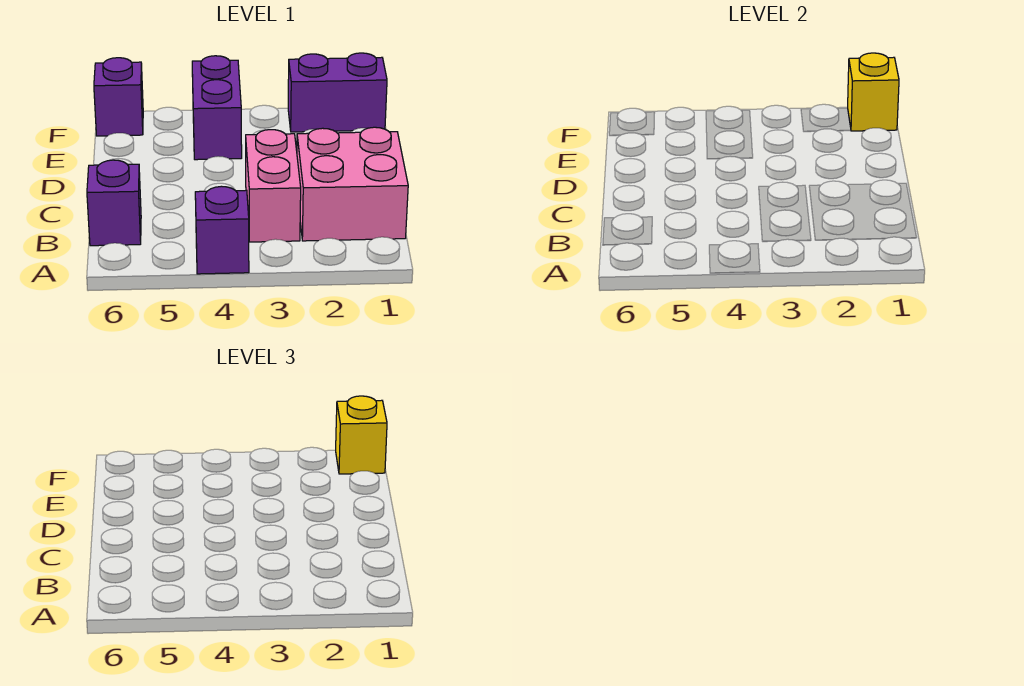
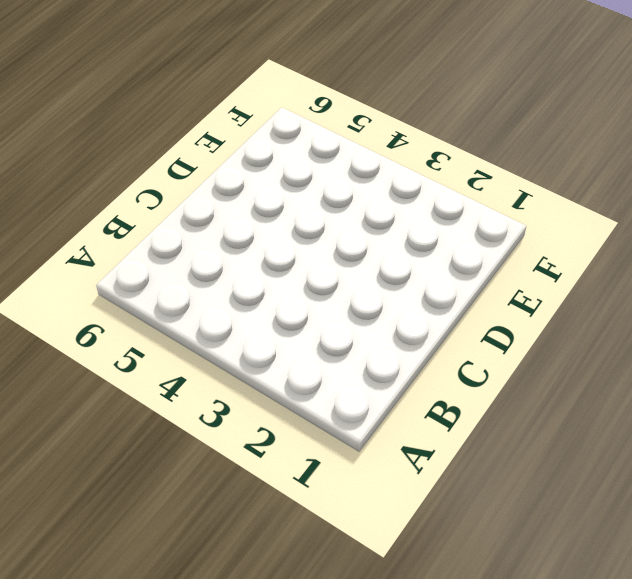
none -> purple brick A4 level 1
none -> pink brick B1:C2 level 1

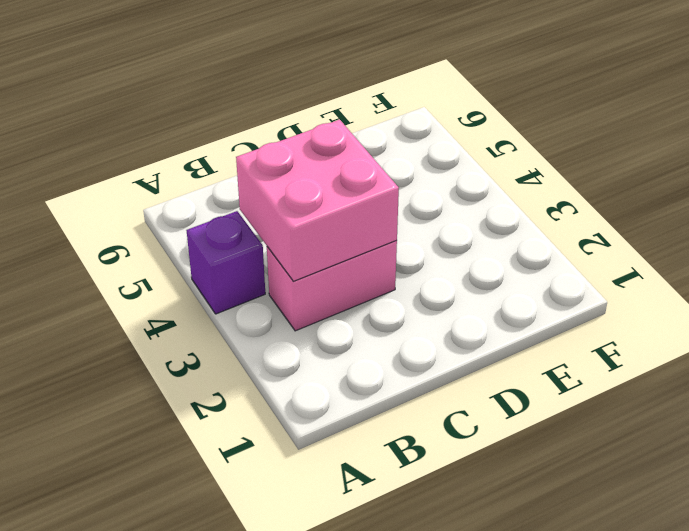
pink brick B3:C4 level 2 -> pink brick B1:C2 level 1
none -> purple brick B6 level 1
none -> purple brick E4:F4 level 1

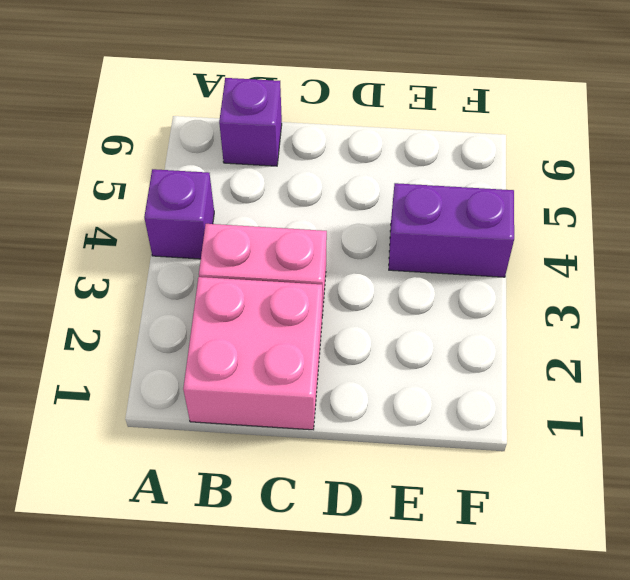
none -> purple brick F1:F2 level 1
none -> purple brick F6 level 1

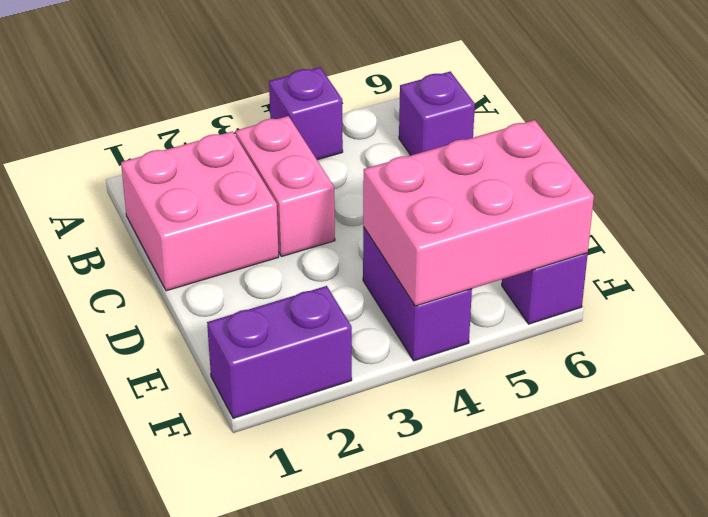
pink brick E4:F6 level 2 -> none
none -> yellow brick F1 level 2
none -> yellow brick F1 level 3

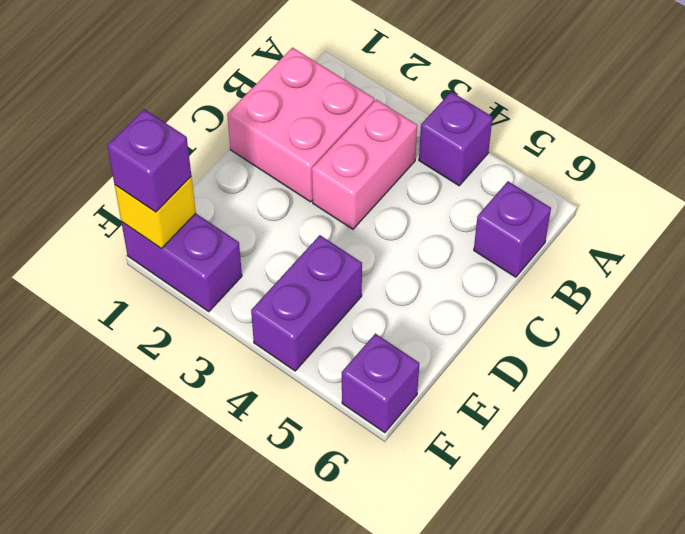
purple brick F1 level 3 -> yellow brick F1 level 3

